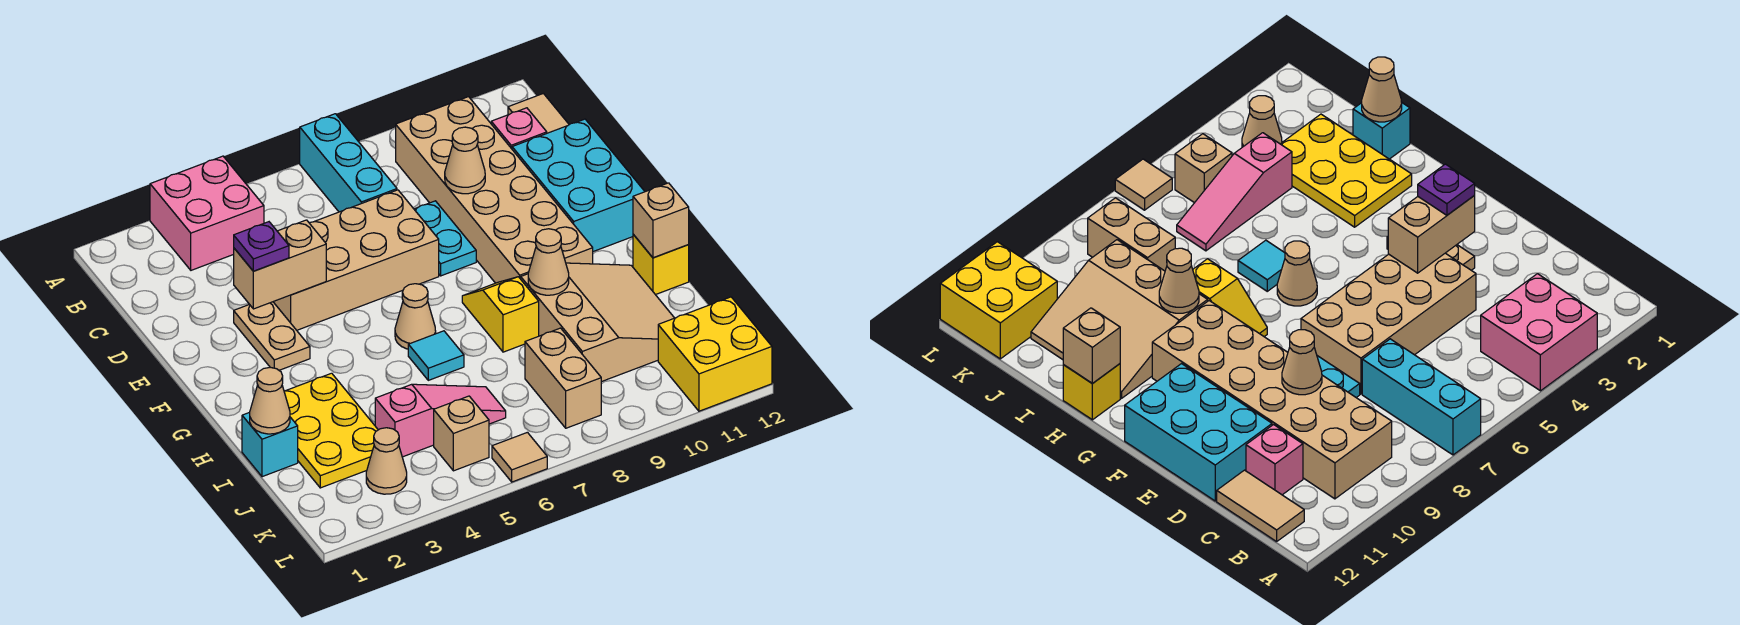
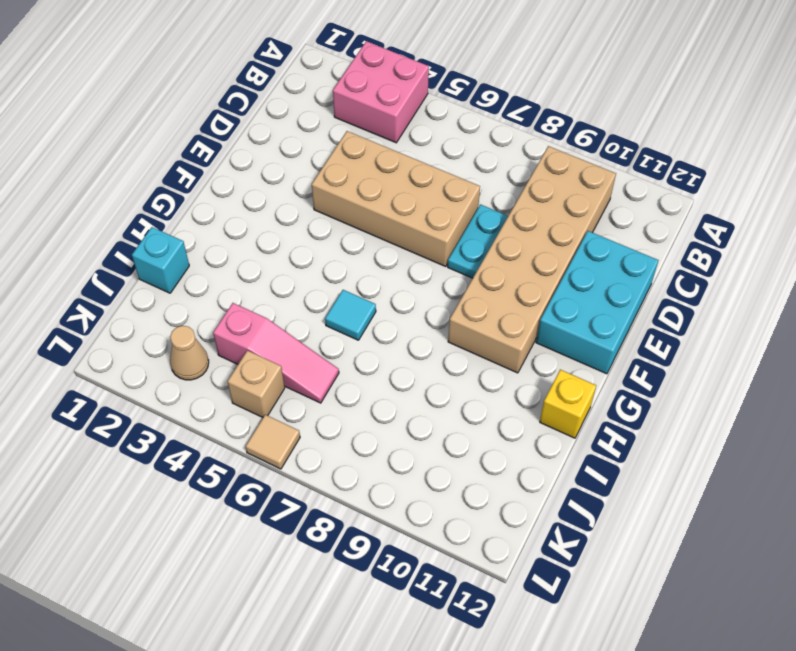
none -> cyan brick A7:C7 level 1
none -> tan tile B12:C12 level 1
none -> pink brick C11 level 1

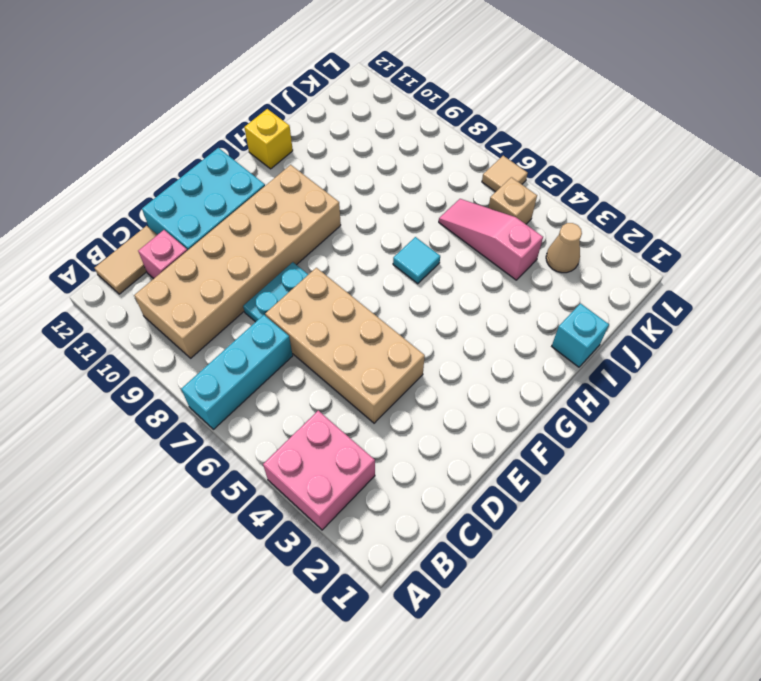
none -> tan plate E3:F3 level 1
none -> tan cone G6 level 1
none -> yellow slope G8:H8 level 1 top H

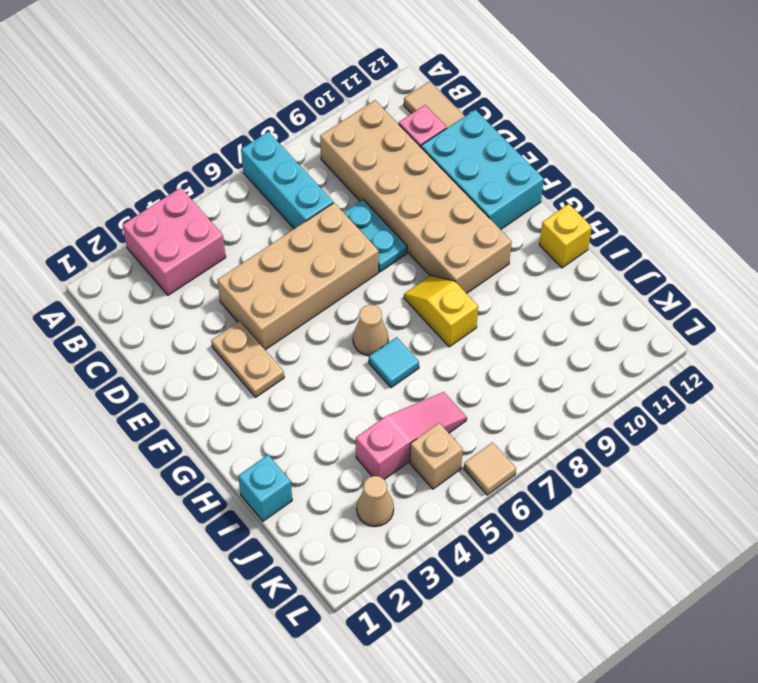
none -> yellow plate H2:J3 level 1
none -> tan slope H9:J11 level 1 top 9
none -> tan brick J8:K8 level 1

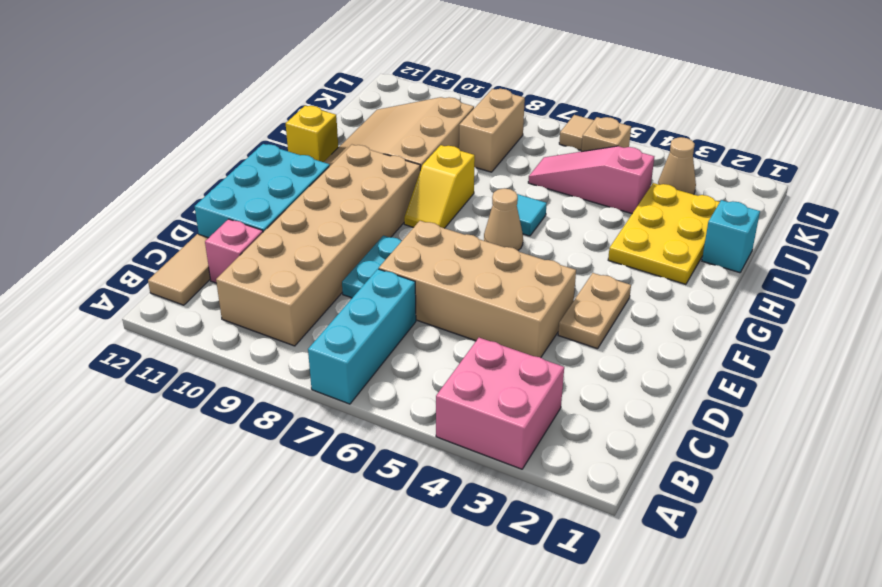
none -> yellow brick K11:L12 level 1
none -> tan cone D9 level 2
none -> tan brick E3:E4 level 2

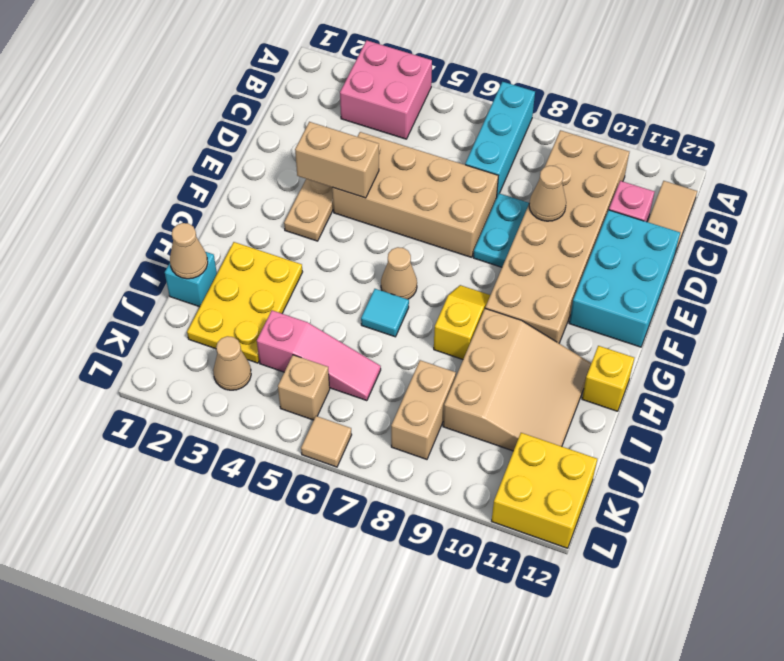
none -> tan cone H9 level 2
none -> tan brick H12 level 2
none -> purple plate E3 level 3

